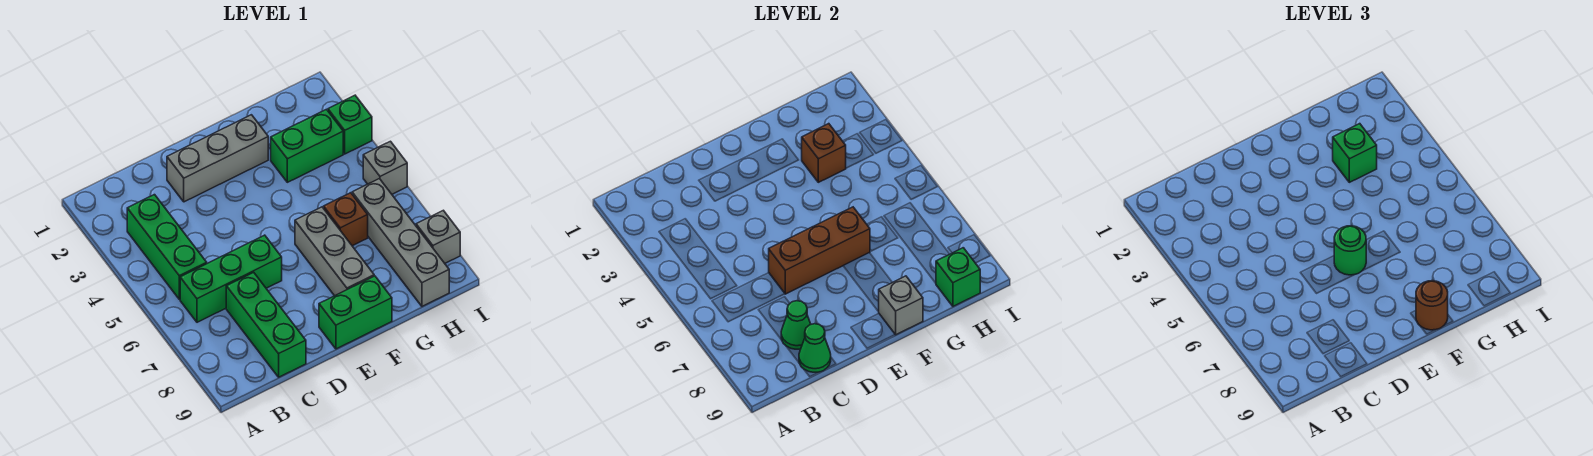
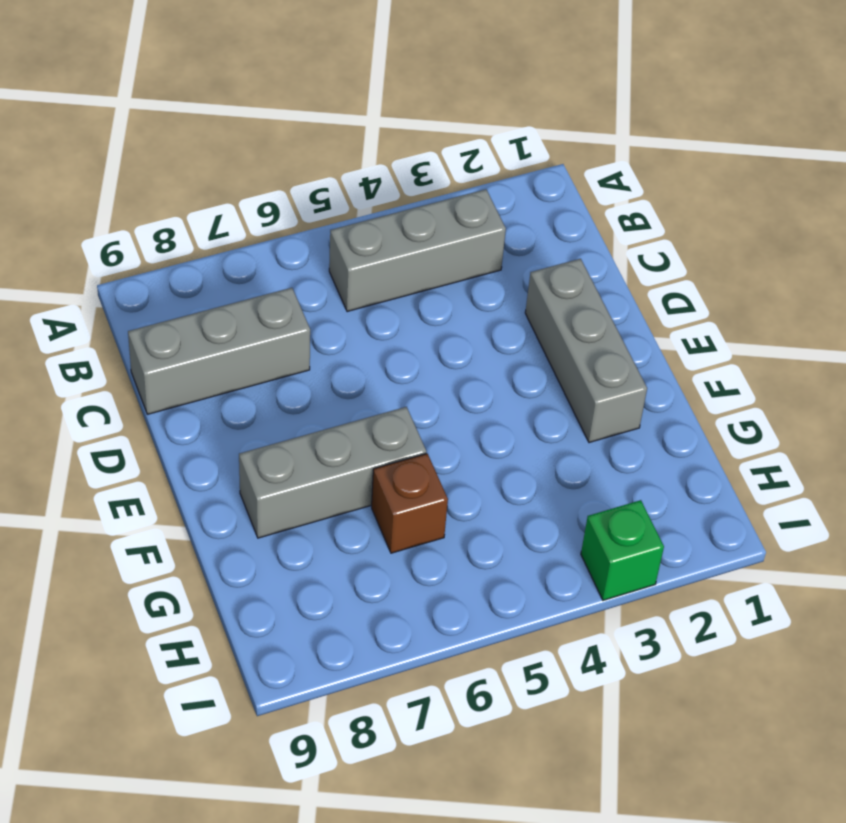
grey brick B3:B5 level 1 -> green brick B3:B5 level 1
grey brick C7:C9 level 1 -> green brick C7:C9 level 1
none -> green brick B6:D6 level 1
none -> green brick E9:F9 level 1
none -> green brick G3:H3 level 1

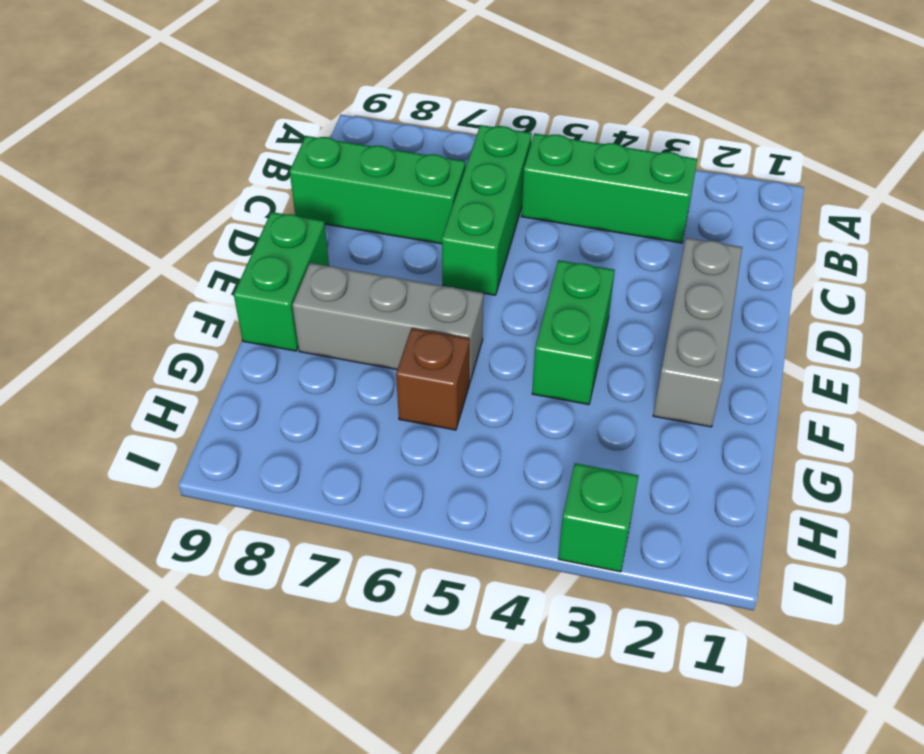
green brick E4:F4 level 1 -> green brick G3:H3 level 1
none -> grey brick H6:H9 level 1
none -> grey brick I5 level 1
none -> grey brick I8 level 1

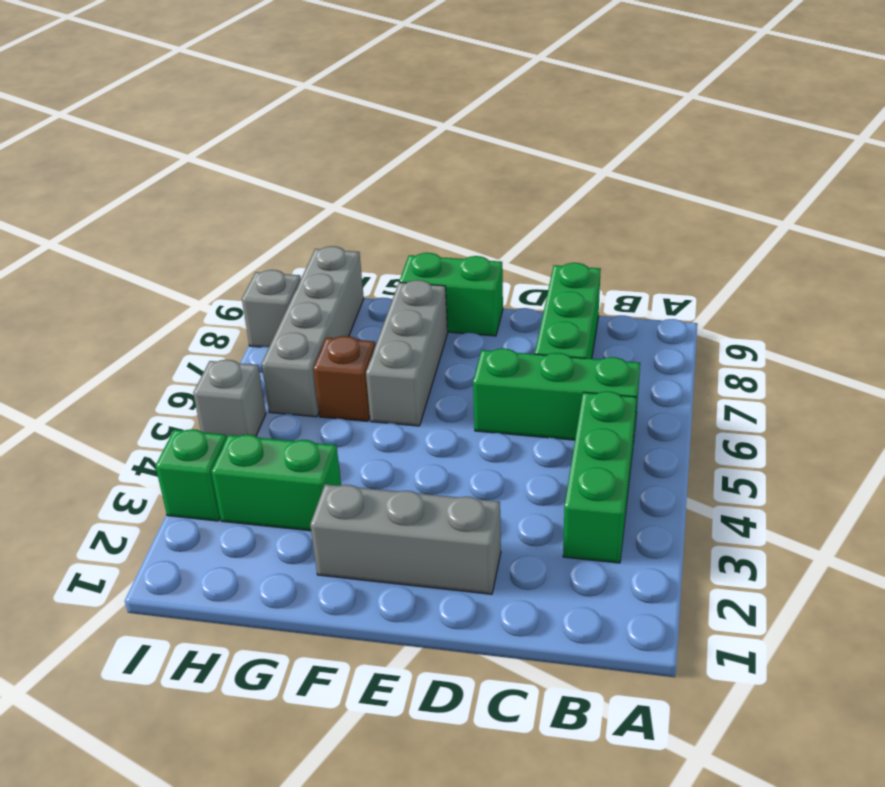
none -> green cone C8 level 2
none -> green cone C9 level 2
none -> brown brick D6:F6 level 2

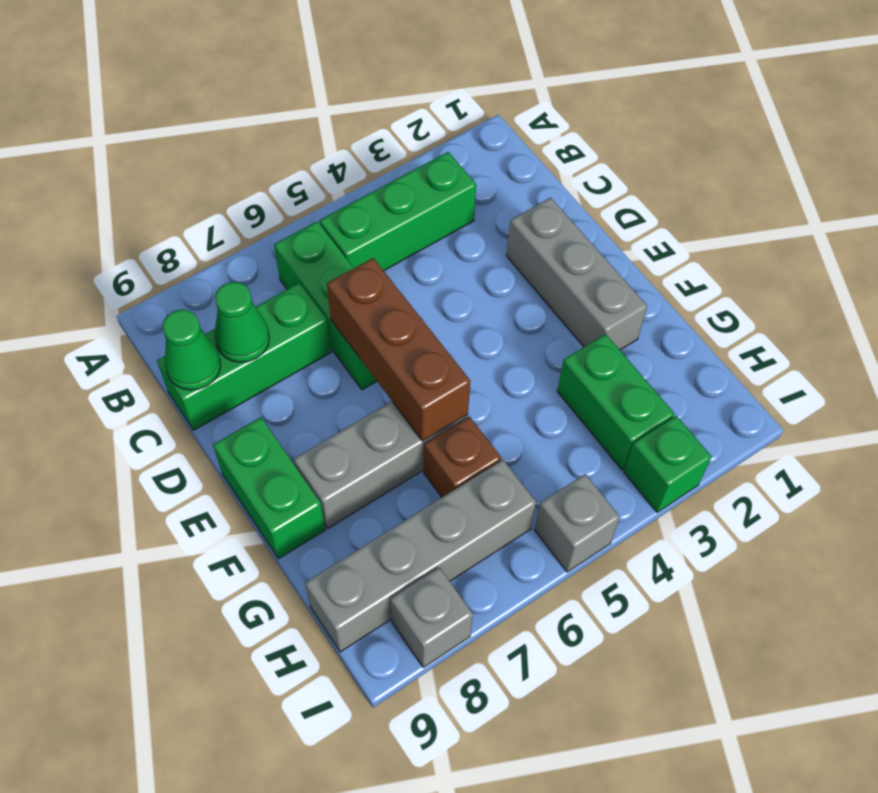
none -> grey brick F9 level 2
none -> brown brick G3 level 2
none -> green brick H9 level 2

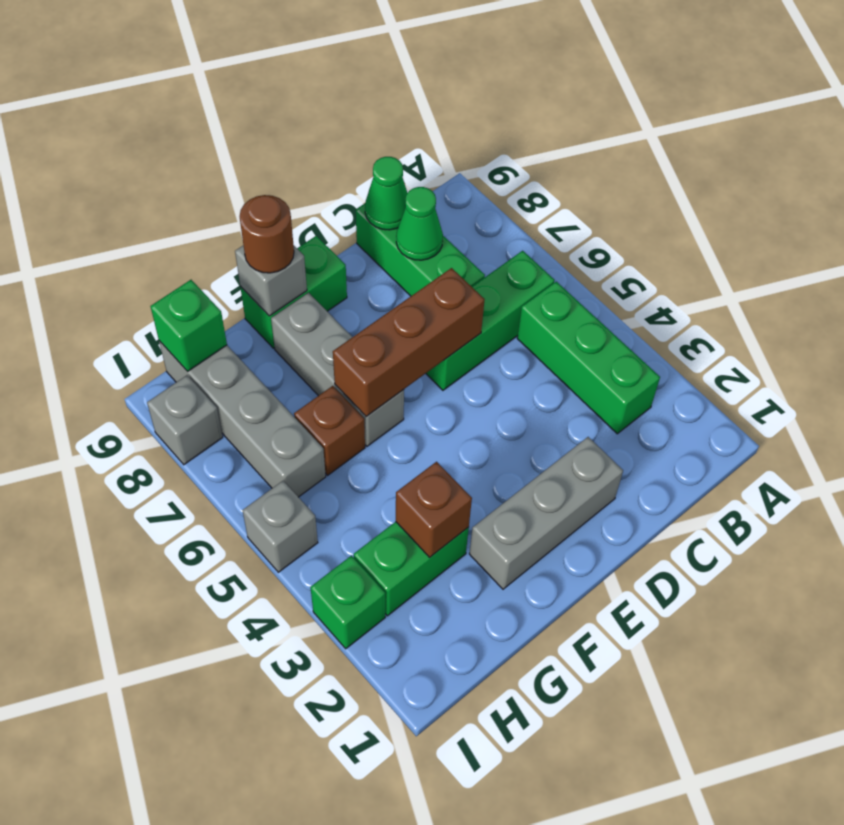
none -> green round brick E6 level 3
none -> green brick G3 level 3

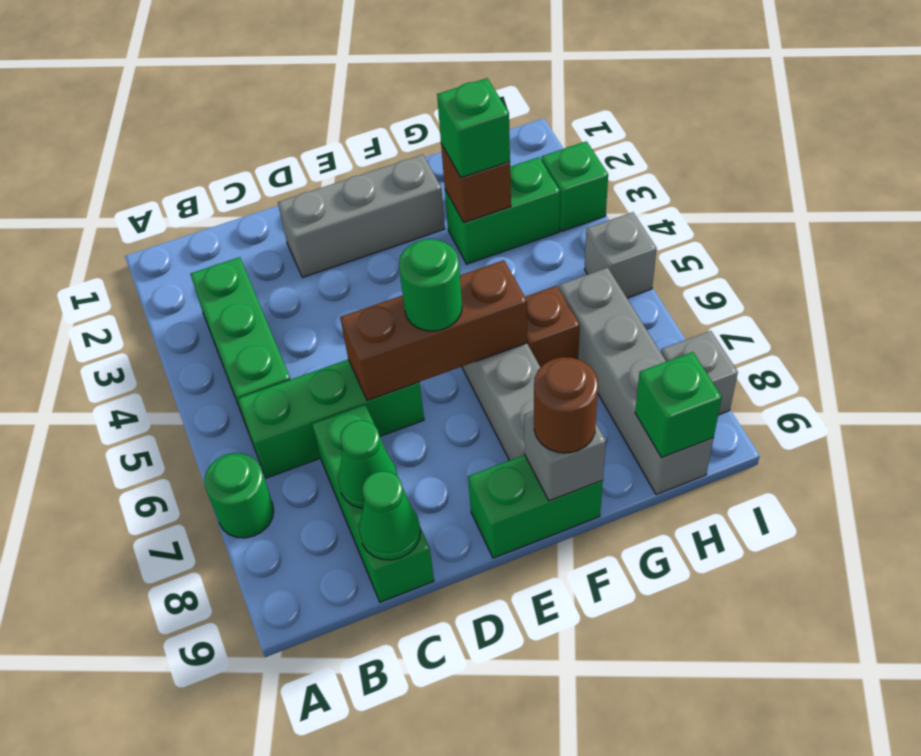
green round brick A7 level 1 -> none

